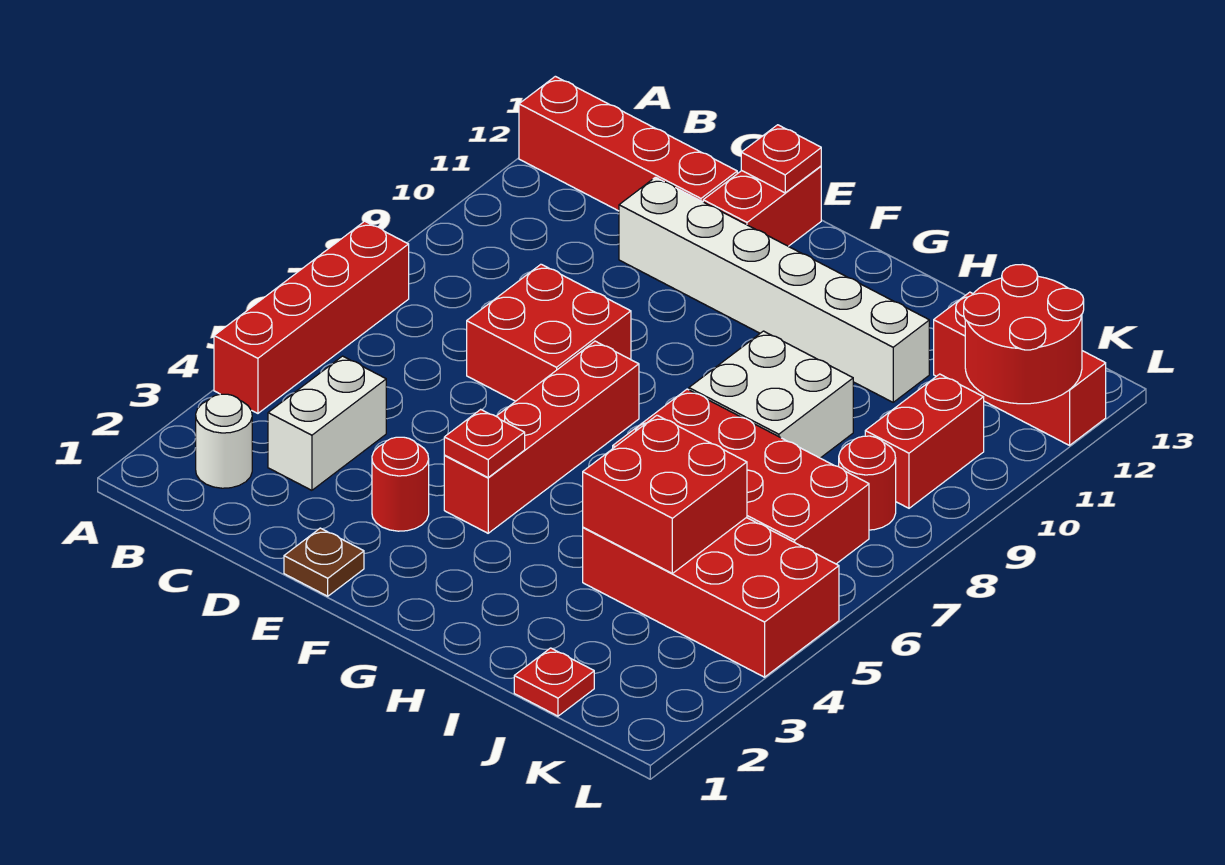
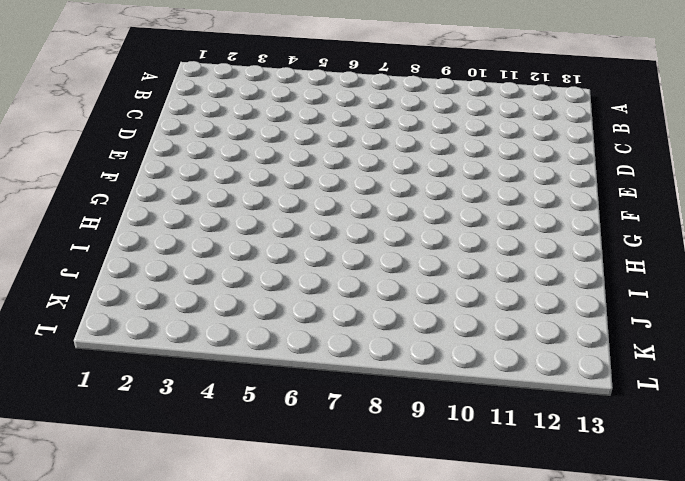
none -> red brick A4:A7 level 1
none -> red brick A12:D12 level 1
none -> white round brick B2 level 1

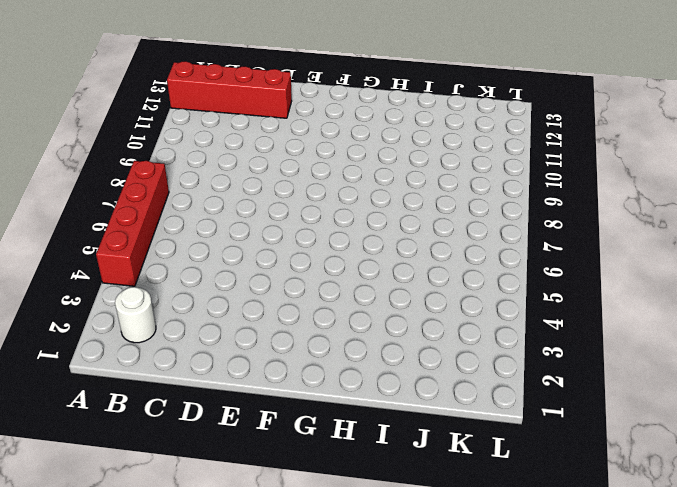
none -> white brick C3:C4 level 1
none -> red brick D7:E8 level 1
none -> white brick D11:I11 level 1

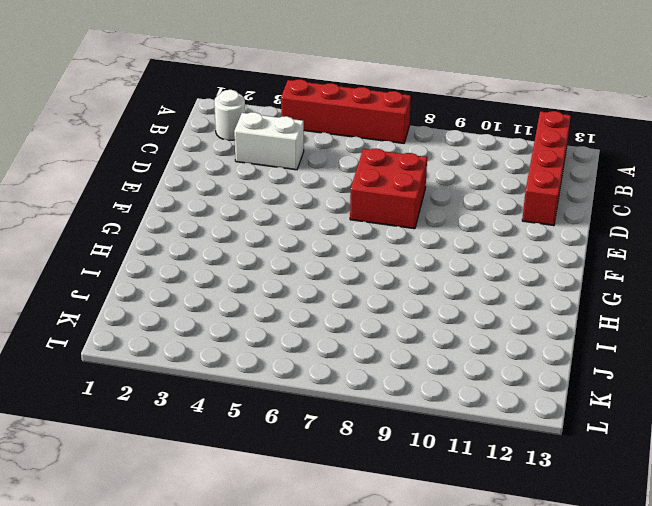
none -> white brick D11:I11 level 1
none -> brown plate E1 level 1
none -> red round brick E3 level 1

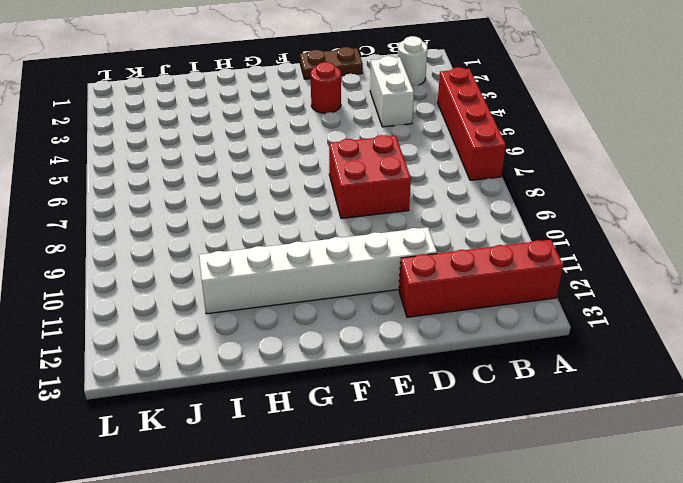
brown plate D1:E1 level 1 -> brown plate E1 level 1
none -> red brick E12:E13 level 1
none -> red brick F4:F7 level 1
none -> red brick H6:K7 level 1

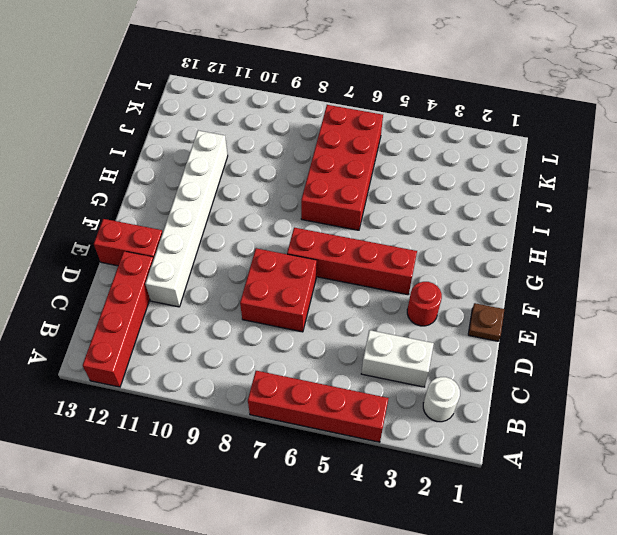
none -> white brick H8:I9 level 1
none -> red brick I4:L5 level 1
none -> red plate J1 level 1

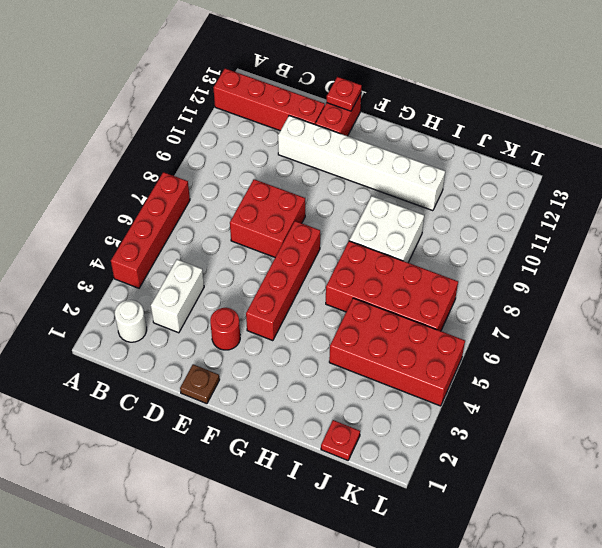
none -> red brick J12:L12 level 1
none -> red round brick K8 level 1
none -> red brick K9:K10 level 1

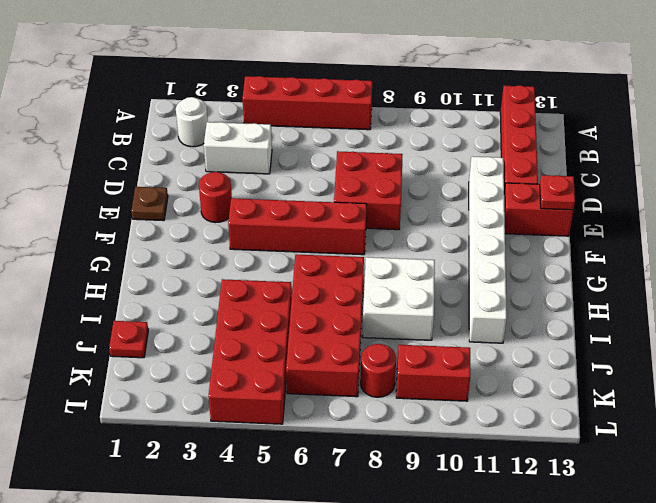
none -> red brick J12:L12 level 1
none -> red plate F4 level 2
none -> red brick I4:J5 level 2

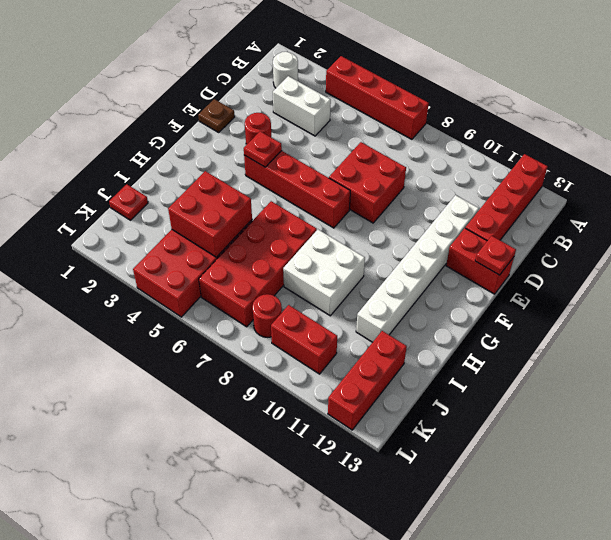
none -> red round brick K11:L12 level 2

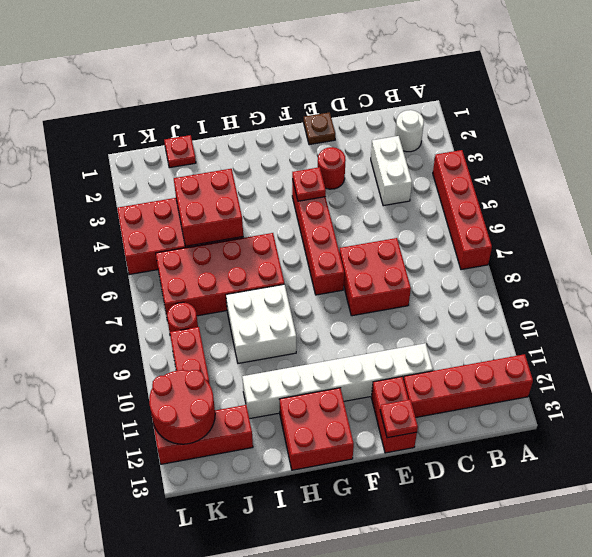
red brick G12:H13 level 1 -> none

